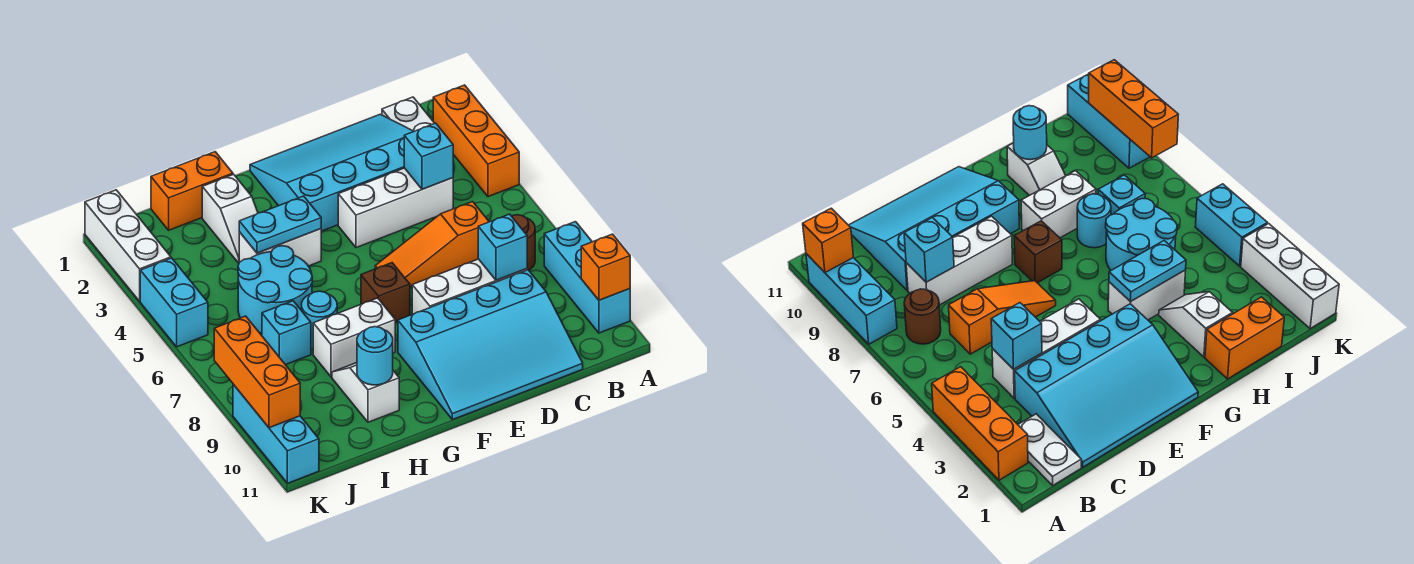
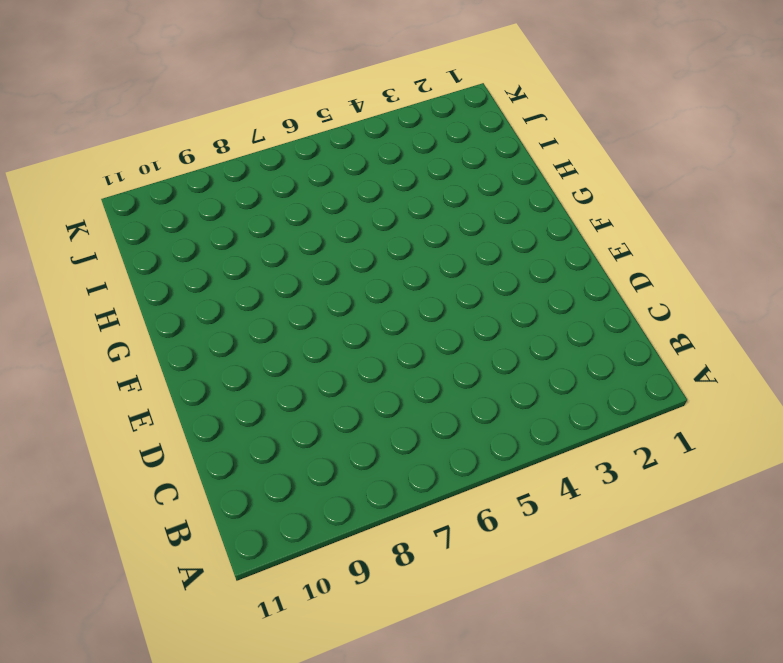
none -> orange brick A2:A4 level 1
none -> cyan brick A8:A10 level 1
none -> white plate B1:B2 level 1

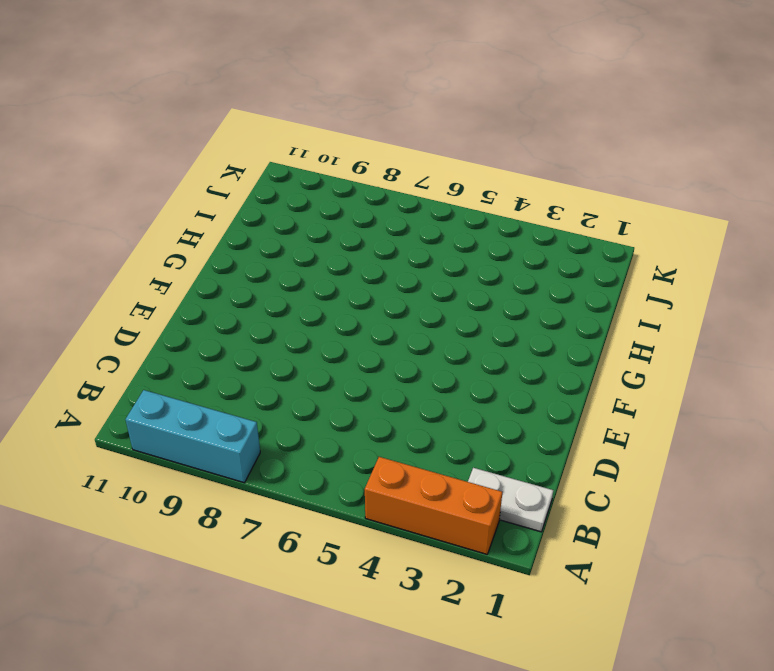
none -> brown round brick B7 level 1
none -> cyan slope C1:F3 level 1 top 3
none -> white brick C4:E4 level 1

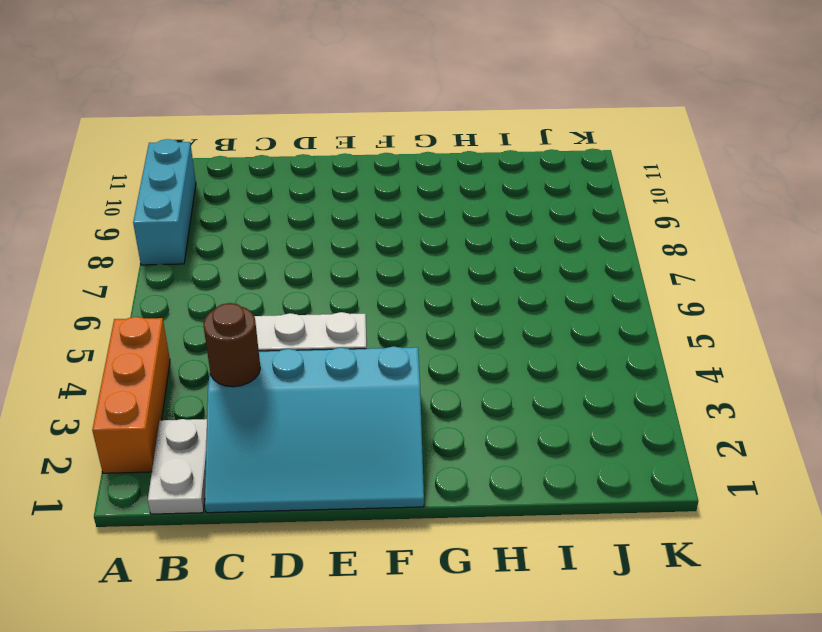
brown round brick C3 level 2 -> brown round brick B7 level 1
none -> orange slope C6:E6 level 1 top C
none -> white brick C8:E8 level 1
none -> cyan slope C9:F11 level 1 top 9

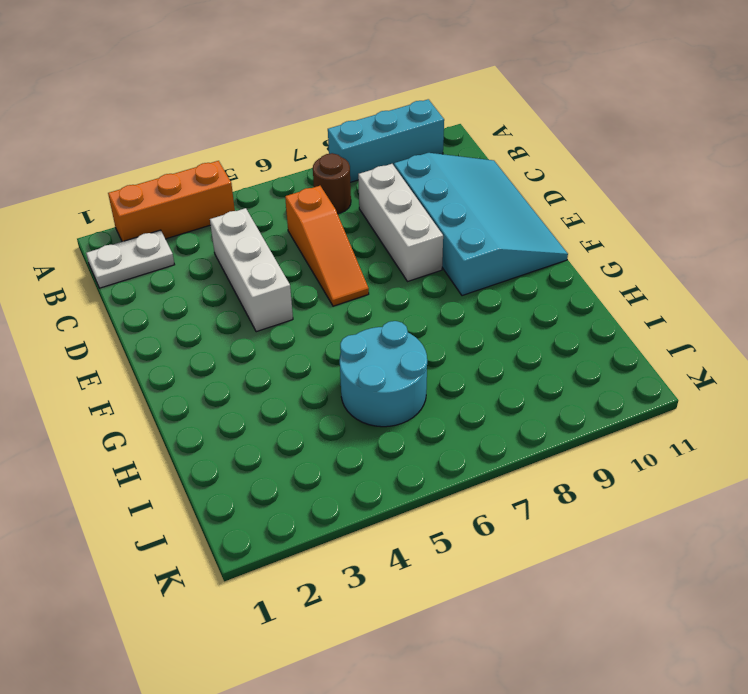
none -> cyan slope C1:F3 level 1 top 3
none -> brown brick F7 level 1
none -> white brick G4:H4 level 1

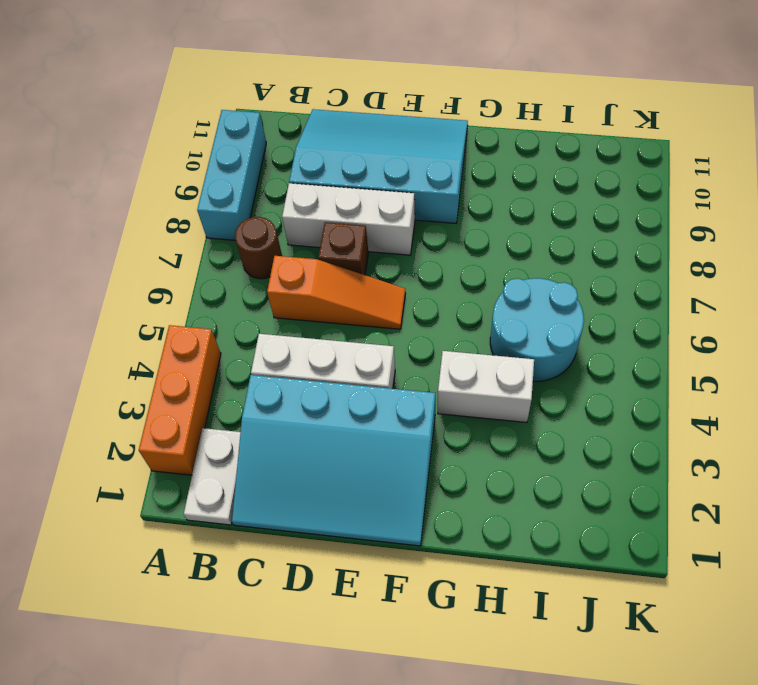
brown brick D7 level 1 -> brown brick F7 level 1
none -> white brick G8:H8 level 1
none -> orange brick H1:I1 level 1
none -> white slope H2:H3 level 1 top 2

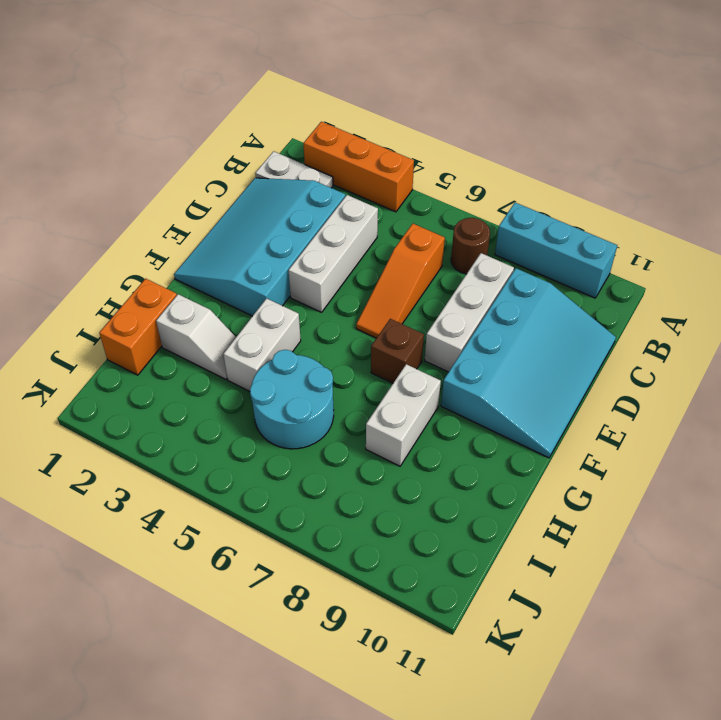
none -> cyan round brick H7 level 1
none -> white slope H9:H10 level 1 top 10
none -> cyan brick I7 level 1

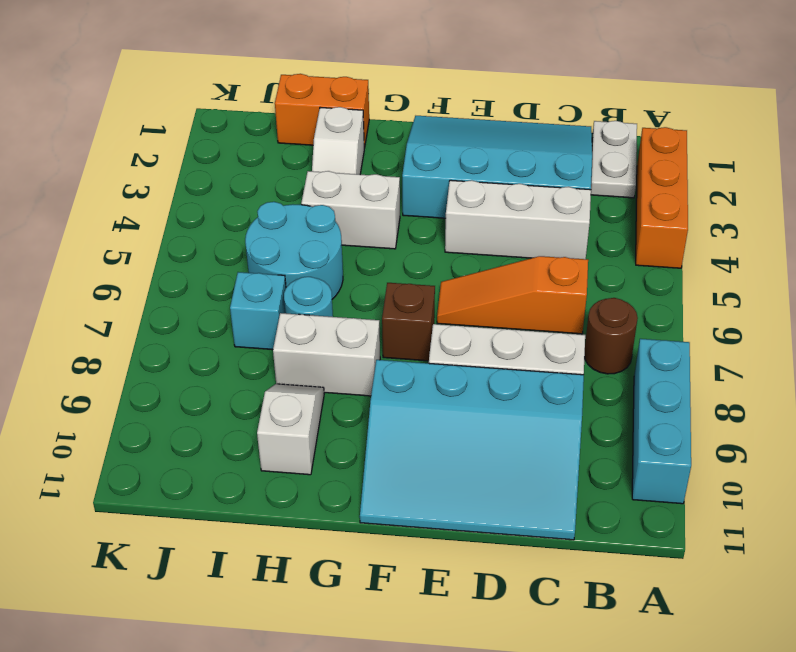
none -> white brick K1:K3 level 1
none -> cyan brick K4:K5 level 1
none -> cyan brick K9:K11 level 1

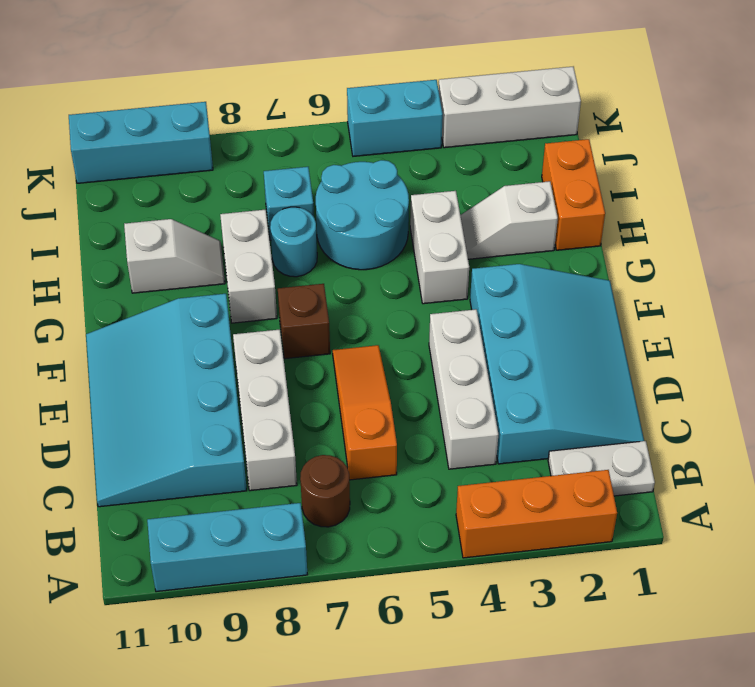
none -> orange brick A10 level 2
none -> cyan brick C4 level 2
none -> cyan brick C8 level 2

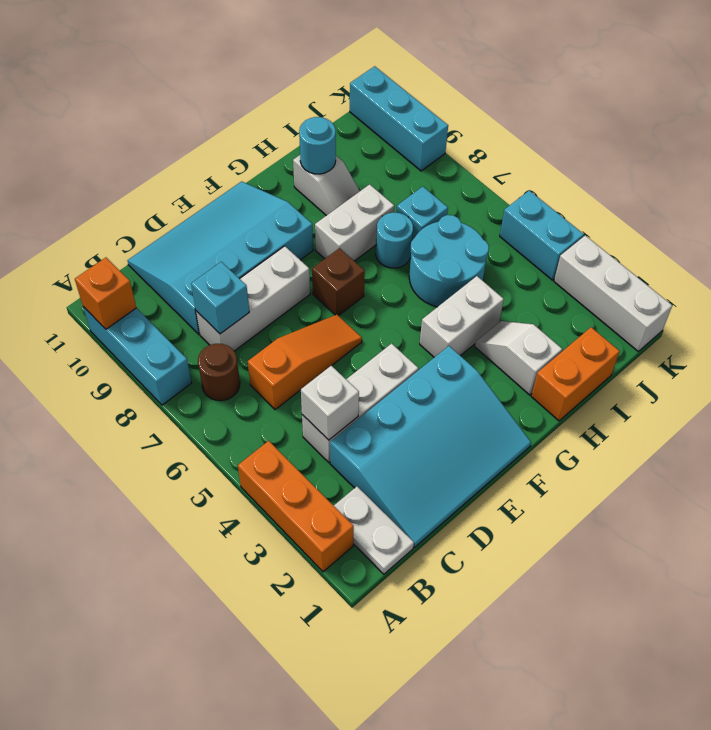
white brick C4 level 2 -> cyan brick C4 level 2
none -> cyan plate G4:H4 level 2
none -> orange brick K8:K10 level 2

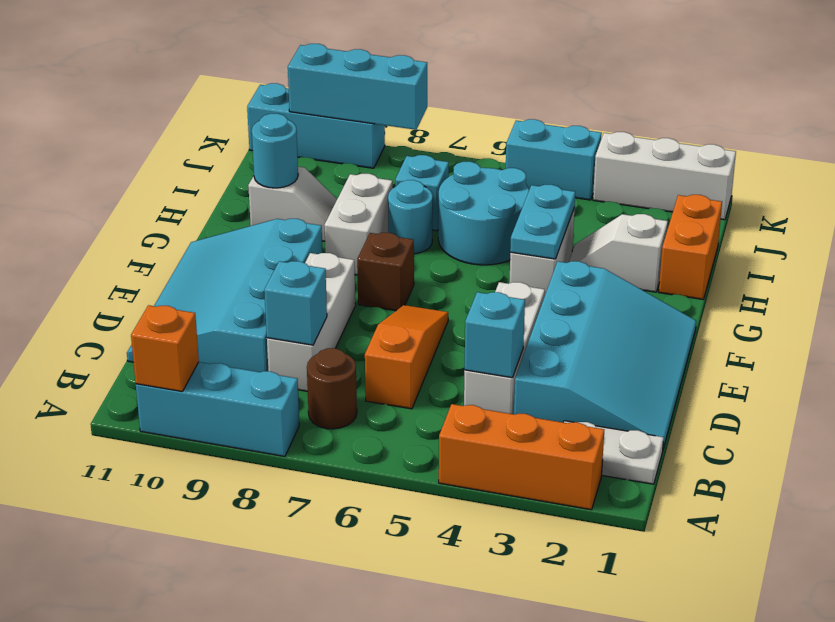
cyan brick K8:K10 level 2 -> orange brick K8:K10 level 2

